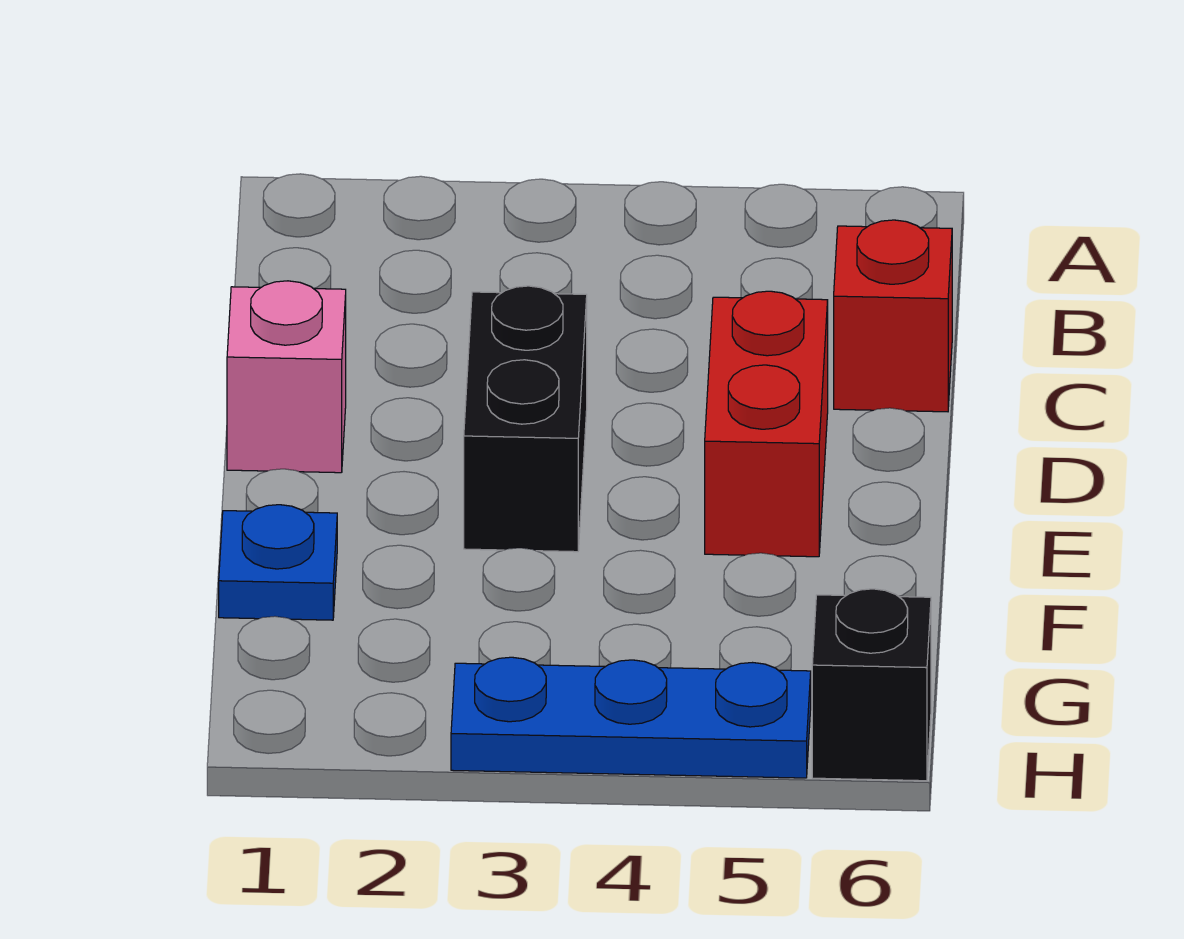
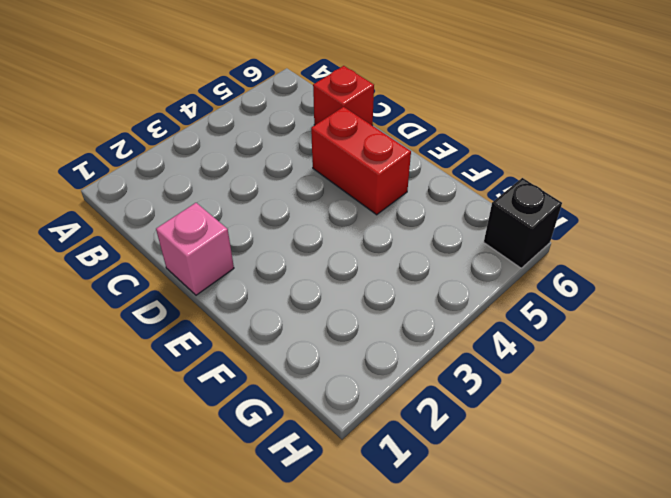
none -> black brick D3:E3 level 1
none -> blue plate F1 level 1

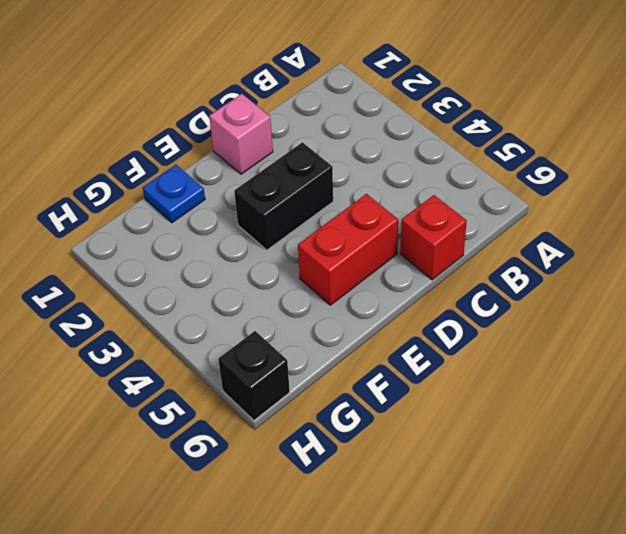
none -> blue plate H3:H5 level 1

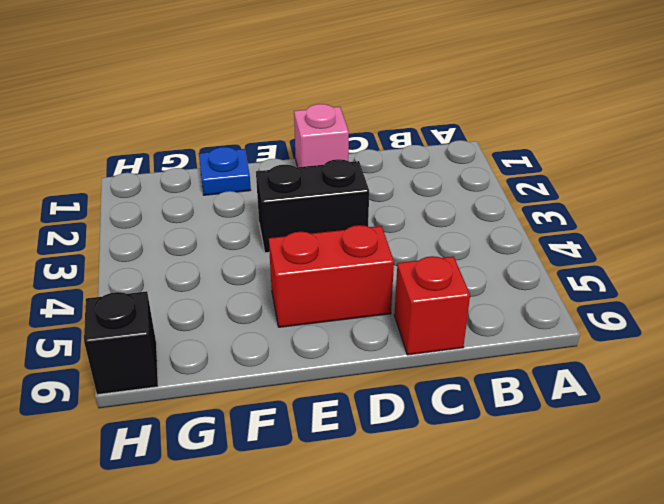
none -> blue plate H3:H5 level 1

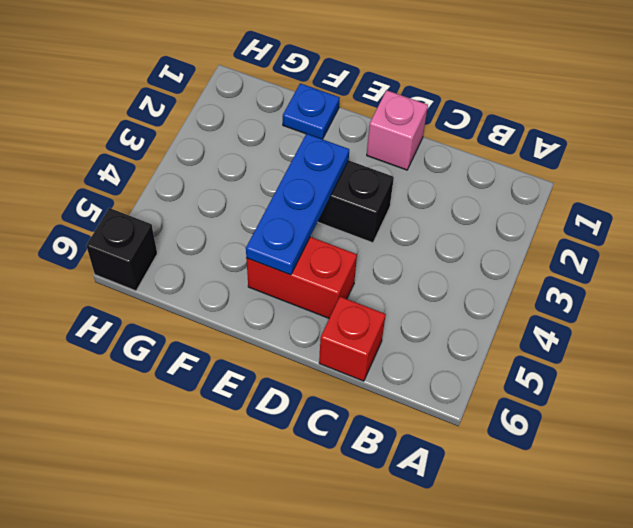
blue plate E3:E5 level 2 -> blue plate H3:H5 level 1

